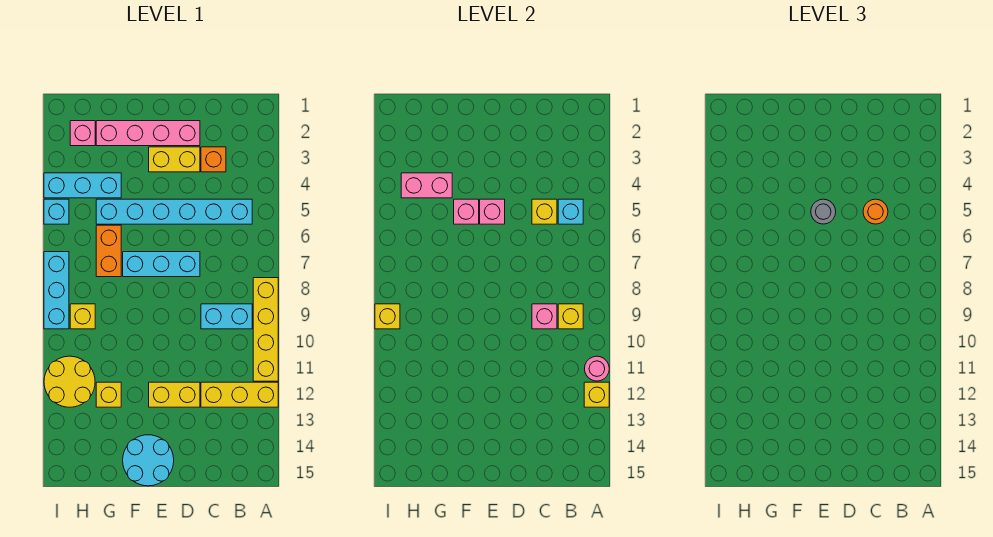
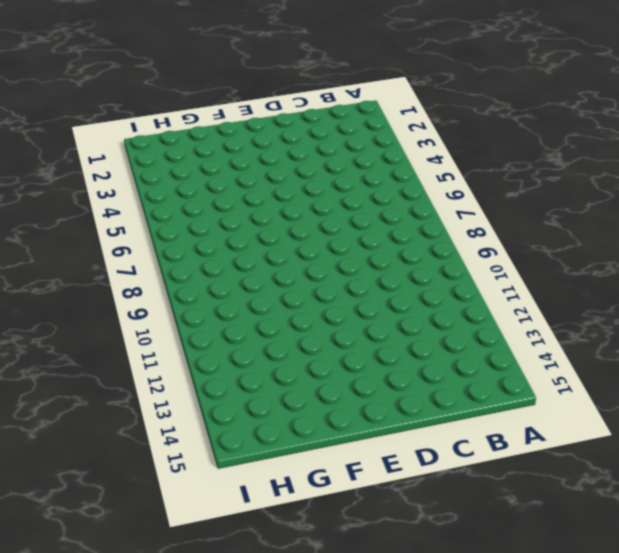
none -> yellow brick A8:A11 level 1
none -> yellow brick A12:C12 level 1
none -> cyan brick B5:G5 level 1
none -> cyan brick B9:C9 level 1

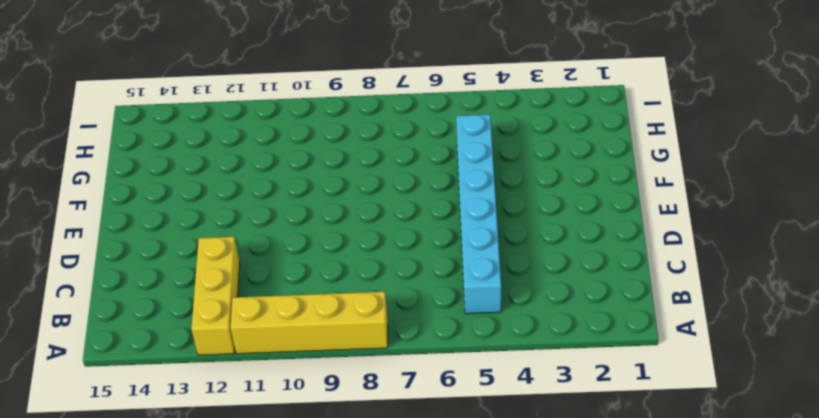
none -> cyan brick B9:C9 level 1
none -> orange brick C3 level 1
none -> pink brick D2:G2 level 1
none -> yellow brick D3:E3 level 1

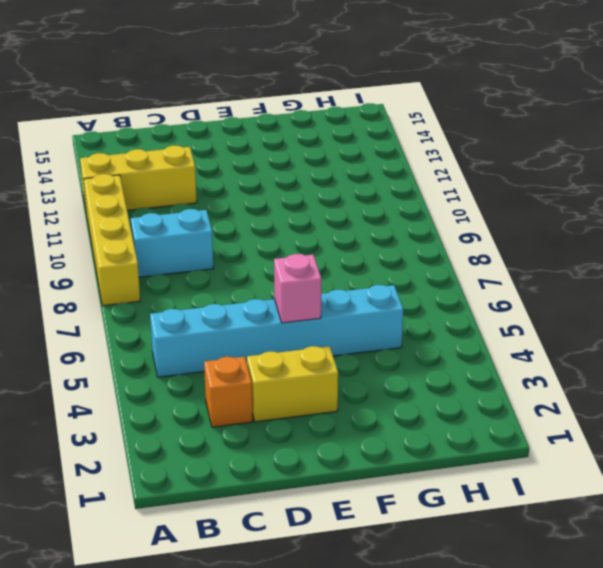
none -> pink brick D2:G2 level 1
none -> cyan brick D7:F7 level 1
none -> yellow brick D12:E12 level 1
none -> cyan round brick E14:F15 level 1

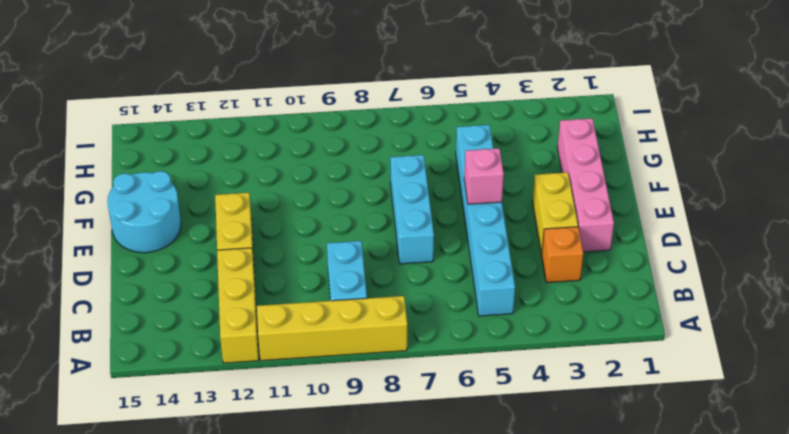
none -> cyan brick G4:I4 level 1
none -> orange brick G6:G7 level 1
none -> yellow brick G12 level 1
none -> pink brick H2 level 1

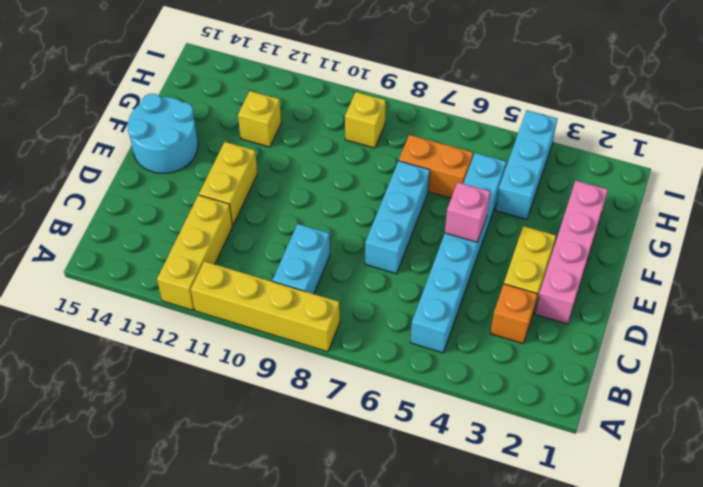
none -> pink brick H2 level 1
none -> yellow round brick H11:I12 level 1
none -> cyan brick I5 level 1
none -> cyan brick I7:I9 level 1

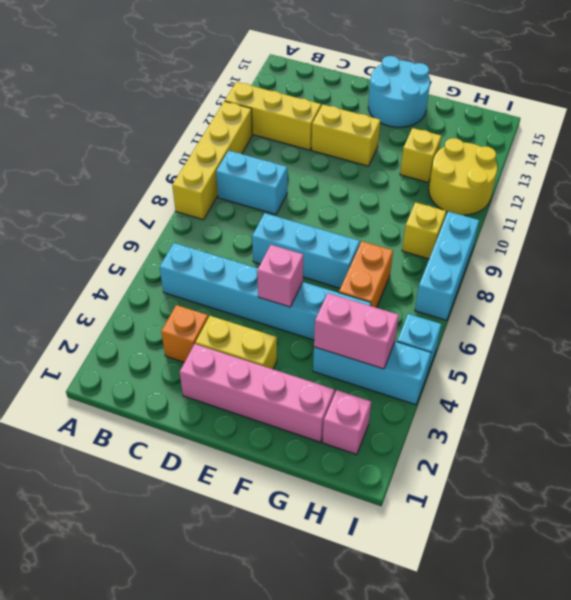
none -> pink round brick A11 level 2
none -> yellow brick A12 level 2
none -> cyan brick B5 level 2
none -> yellow brick B9 level 2

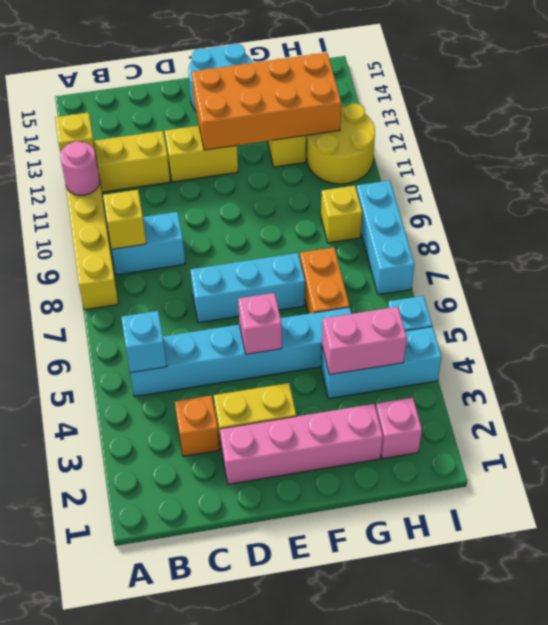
orange brick E12:H13 level 2 -> none
none -> yellow brick C5 level 2
none -> pink brick C9 level 2
none -> pink brick F5 level 2
none -> yellow brick I9 level 2

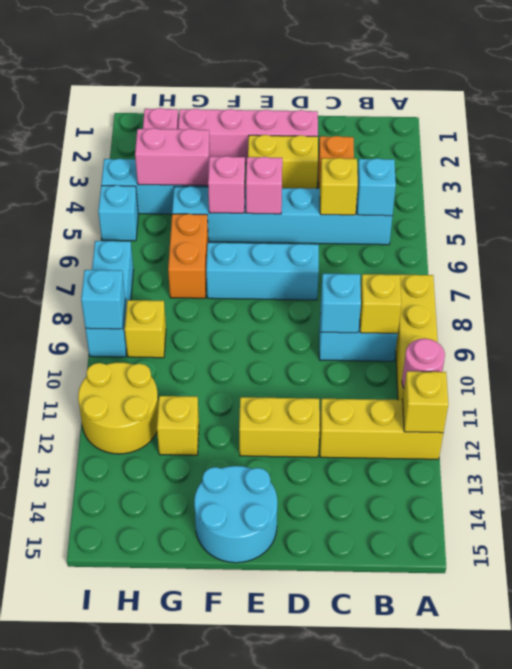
cyan brick C9 level 2 -> pink brick C9 level 2
cyan brick I9 level 2 -> yellow brick I9 level 2
none -> orange round brick C5 level 3
none -> grey round brick E5 level 3

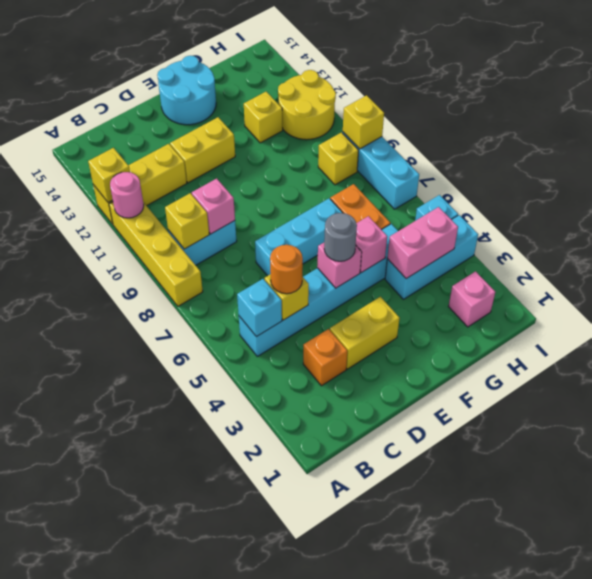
none -> pink brick D2:G2 level 1

